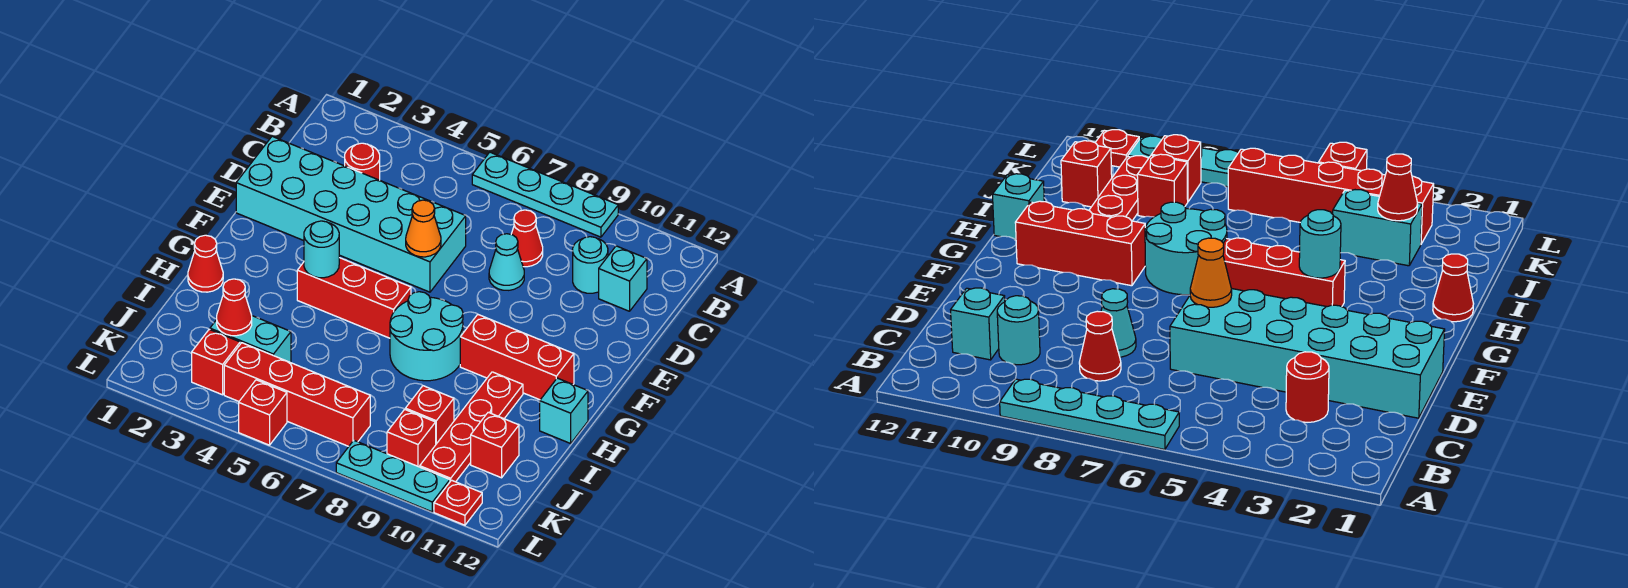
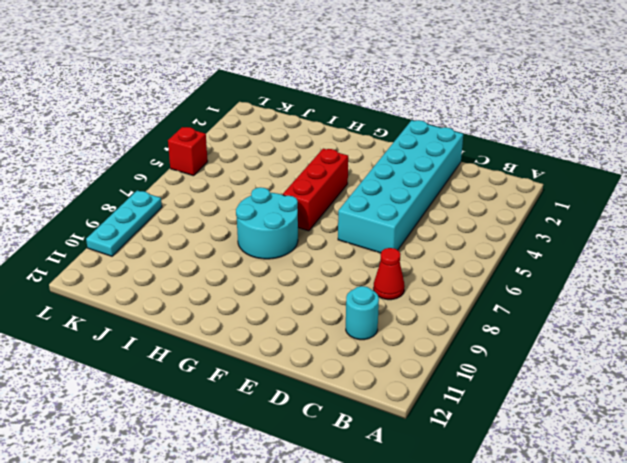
none -> cyan plate A6:A9 level 1
none -> red round brick C3 level 1
none -> cyan brick C11 level 1

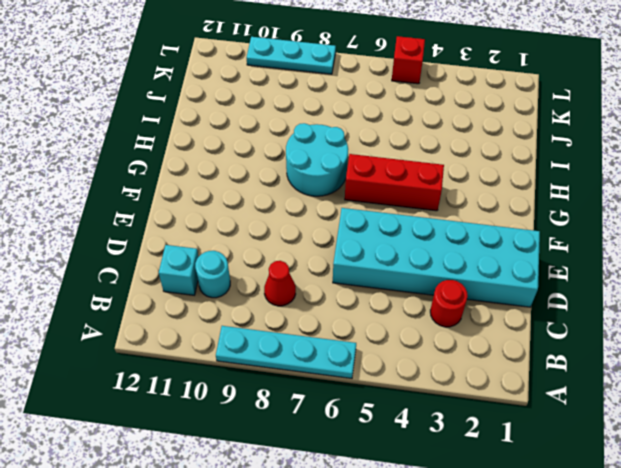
none -> cyan cone D8 level 1
none -> red brick G9:G11 level 1
none -> red cone H1 level 1

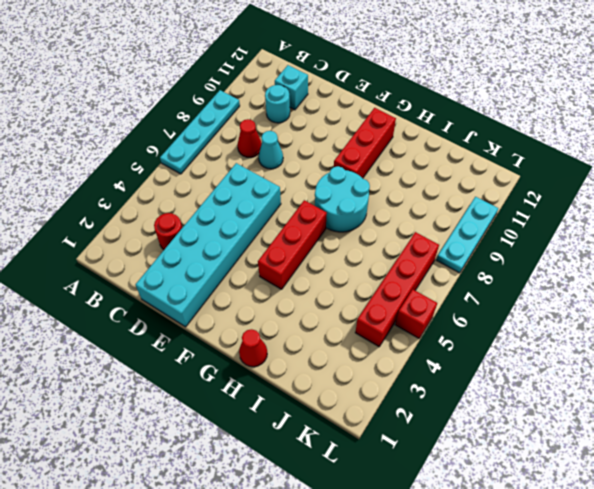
none -> red plate H10:K10 level 1
none -> cyan brick H12 level 1
none -> cyan brick J3:J4 level 1

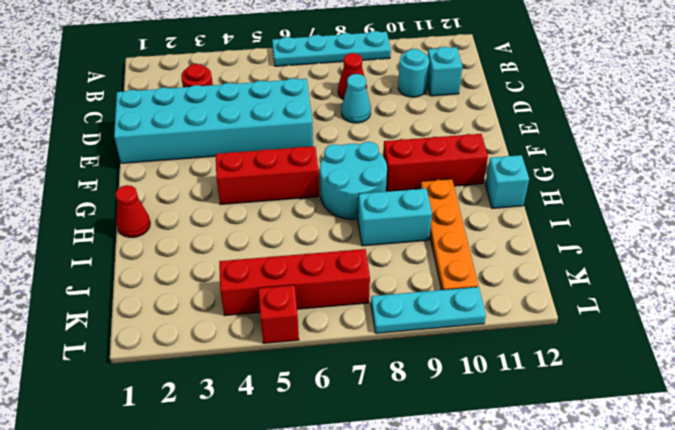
orange plate H10:K10 level 1 -> red plate H10:K10 level 1
cyan brick I8:I9 level 1 -> cyan brick J3:J4 level 1
none -> red brick J9 level 1
none -> red brick J11 level 1
none -> red brick K3 level 1

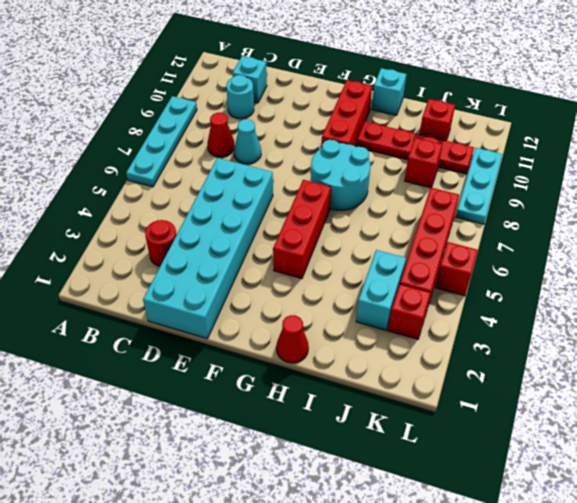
none -> red brick K9 level 1
none -> red plate L11 level 1
none -> orange cone E6 level 2

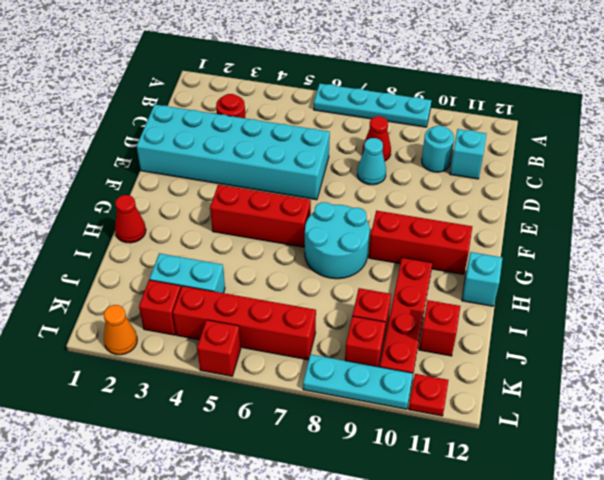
orange cone L2 level 1 -> orange cone E6 level 2
none -> cyan round brick G4 level 2
none -> red cone J3 level 2

